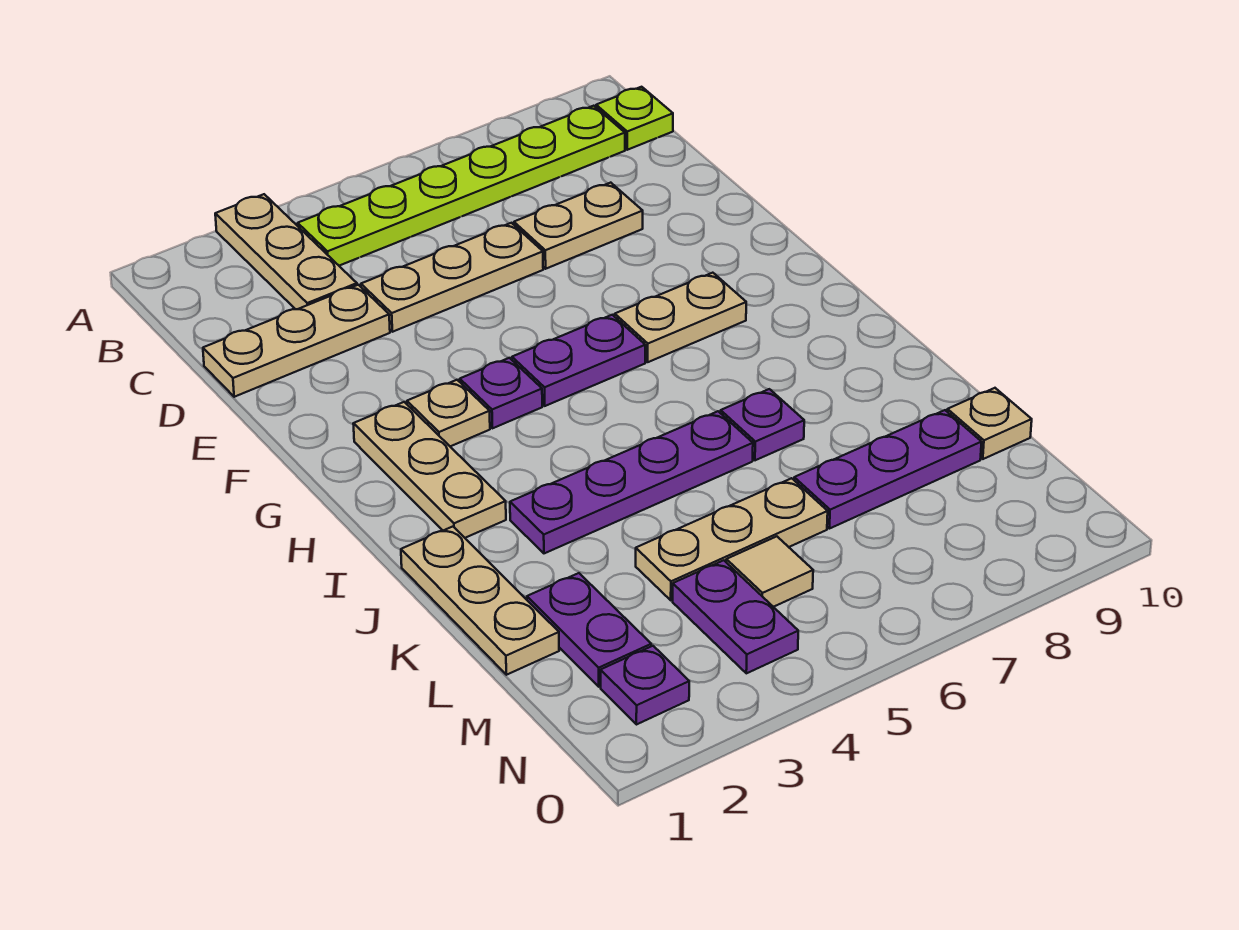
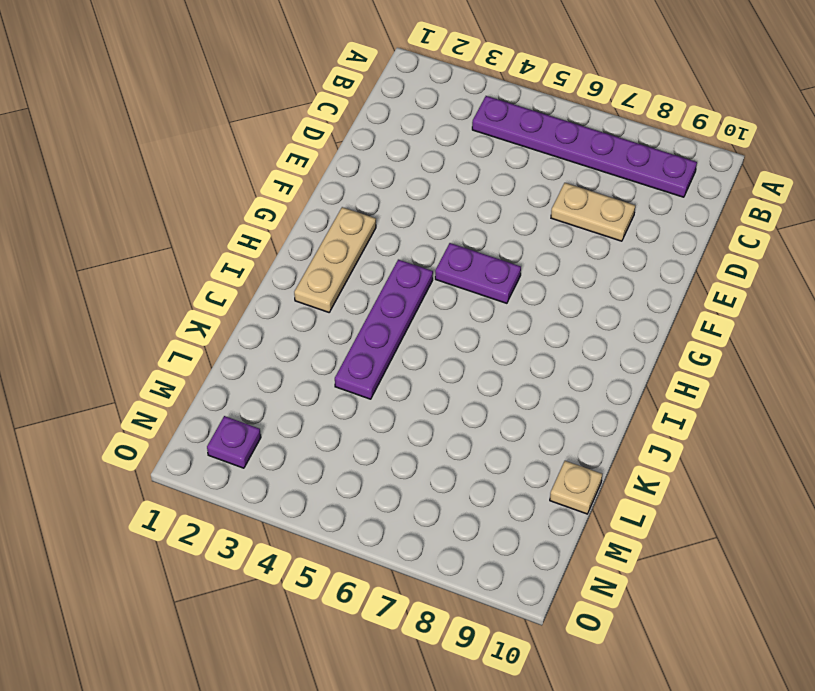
purple plate B4:B9 level 1 -> lime plate B4:B9 level 1
purple plate H4:K4 level 1 -> purple plate J3:J6 level 1
none -> tan plate A3:C3 level 1
none -> lime plate B10 level 1
none -> tan plate D1:D3 level 1

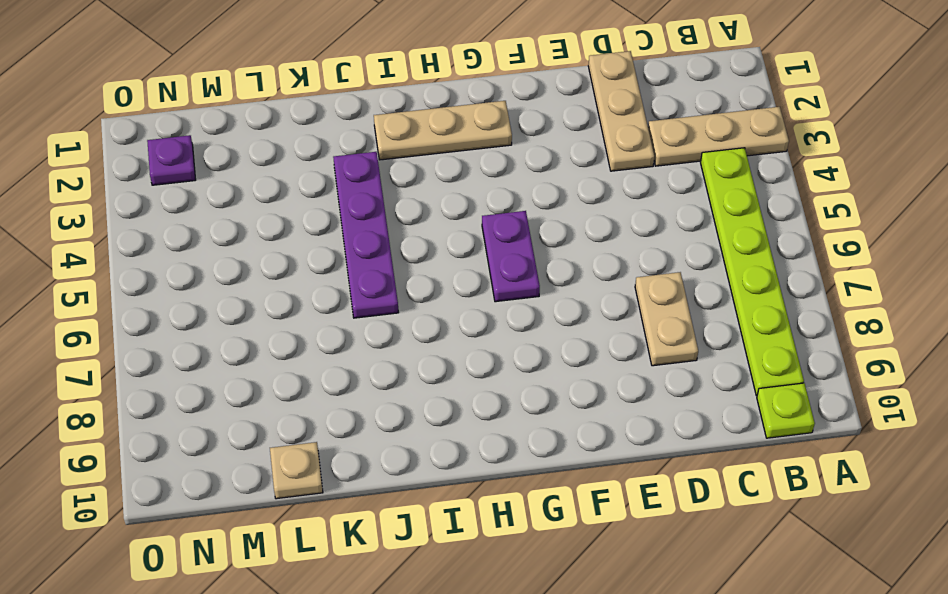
none -> tan plate D4:D6 level 1
none -> tan plate G3 level 1
none -> purple plate G4 level 1

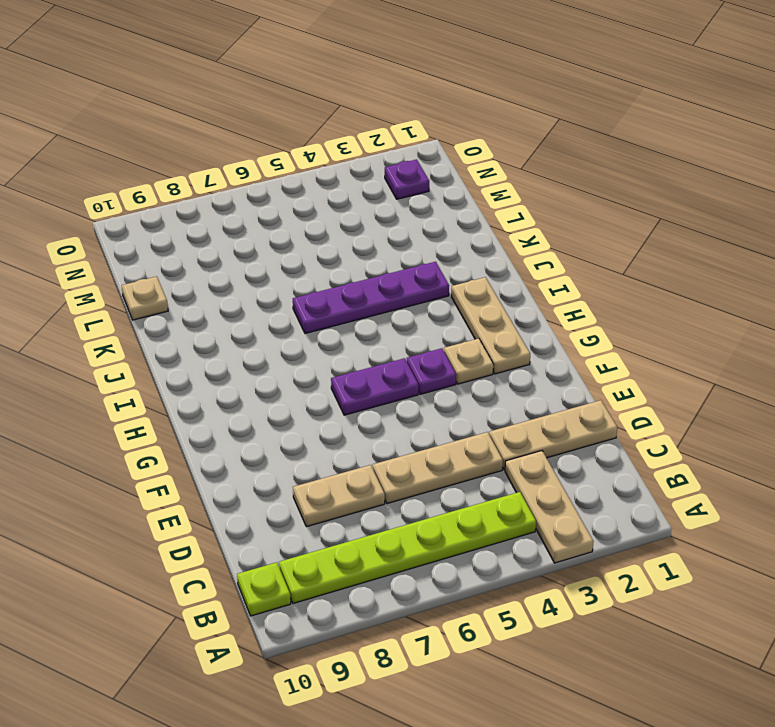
none -> tan plate G7:G8 level 1
none -> tan plate J1:L1 level 1
none -> purple plate J7 level 1

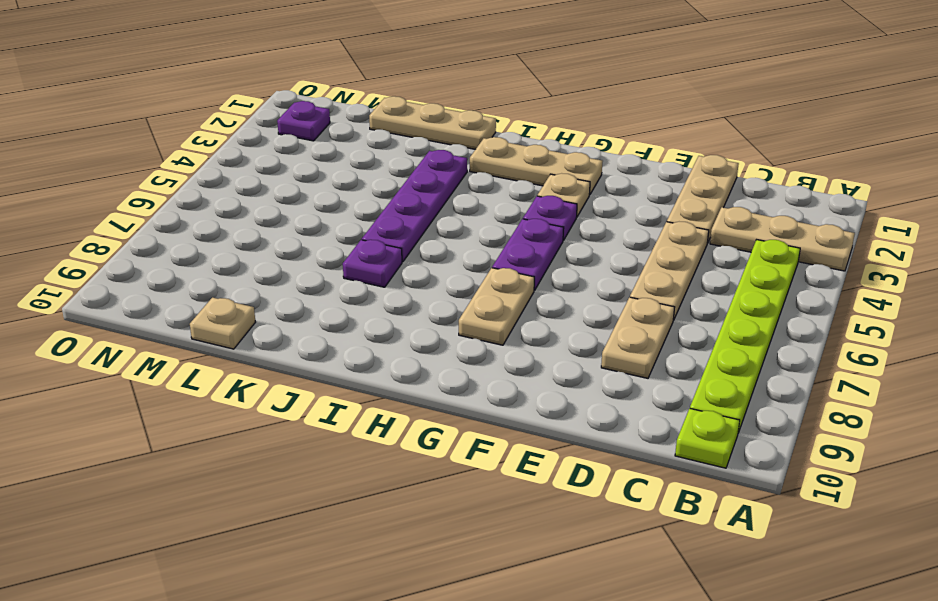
none -> purple plate L2:M2 level 1
none -> tan plate L4:L6 level 1
none -> purple plate L7:L9 level 1

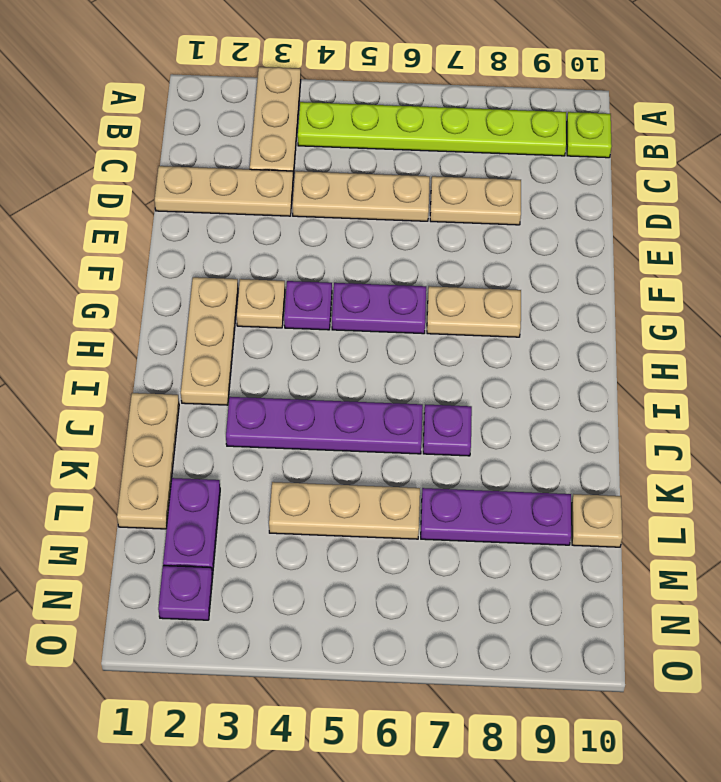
none -> purple plate M4:N4 level 1
none -> tan tile M5 level 1

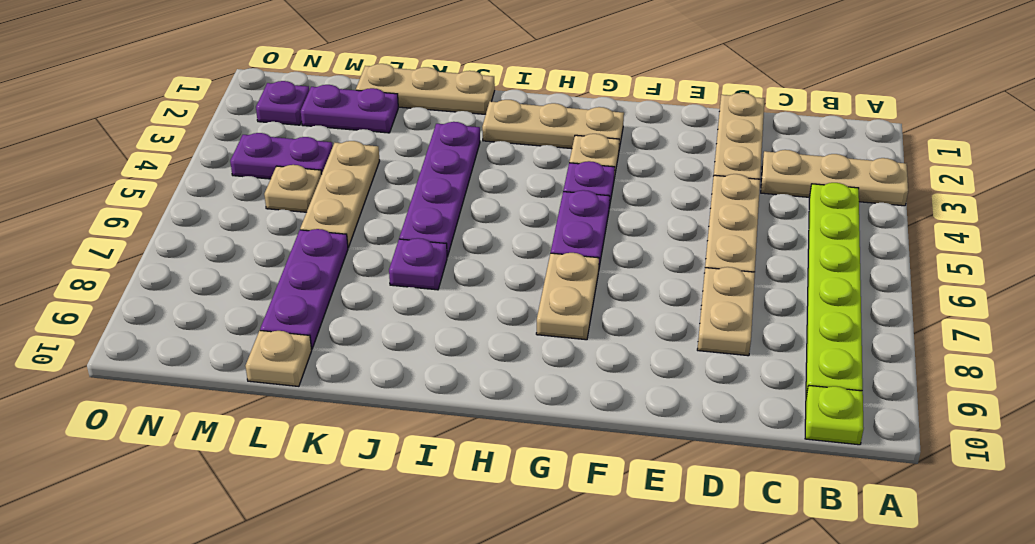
tan plate M5 level 1 -> tan tile M5 level 1

